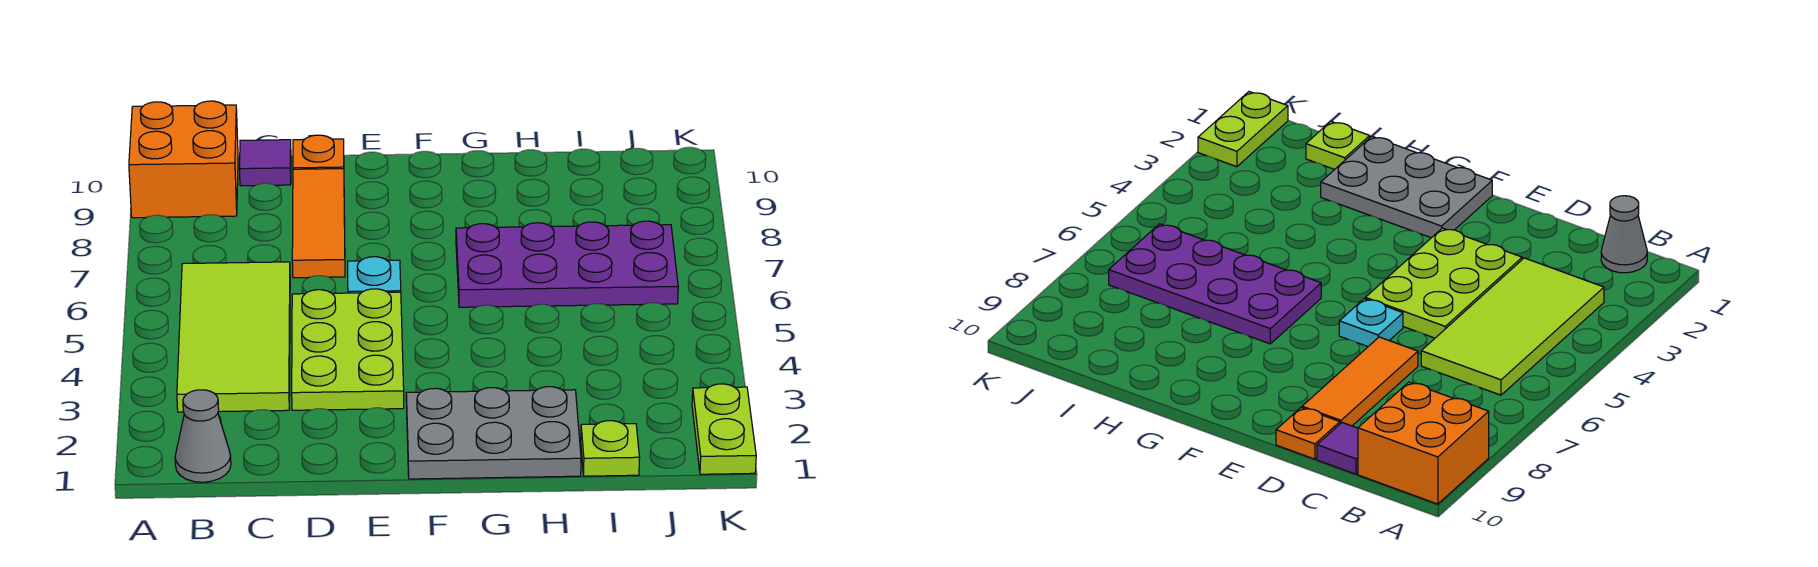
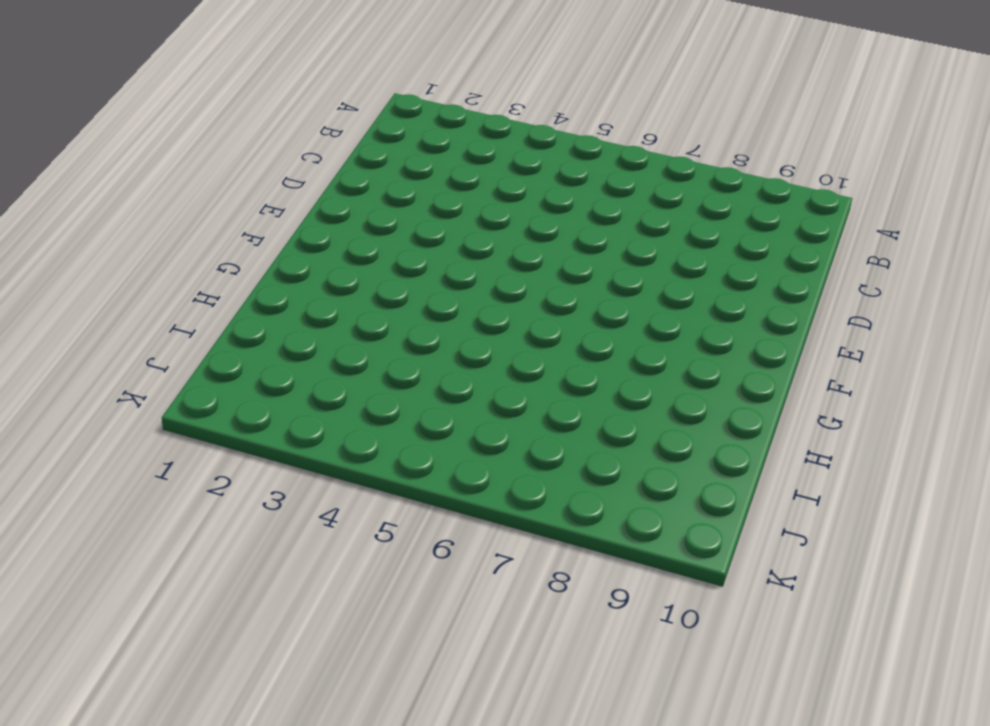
none -> orange brick A9:B10 level 1
none -> grey cone B1 level 1
none -> lime tile B3:C6 level 1

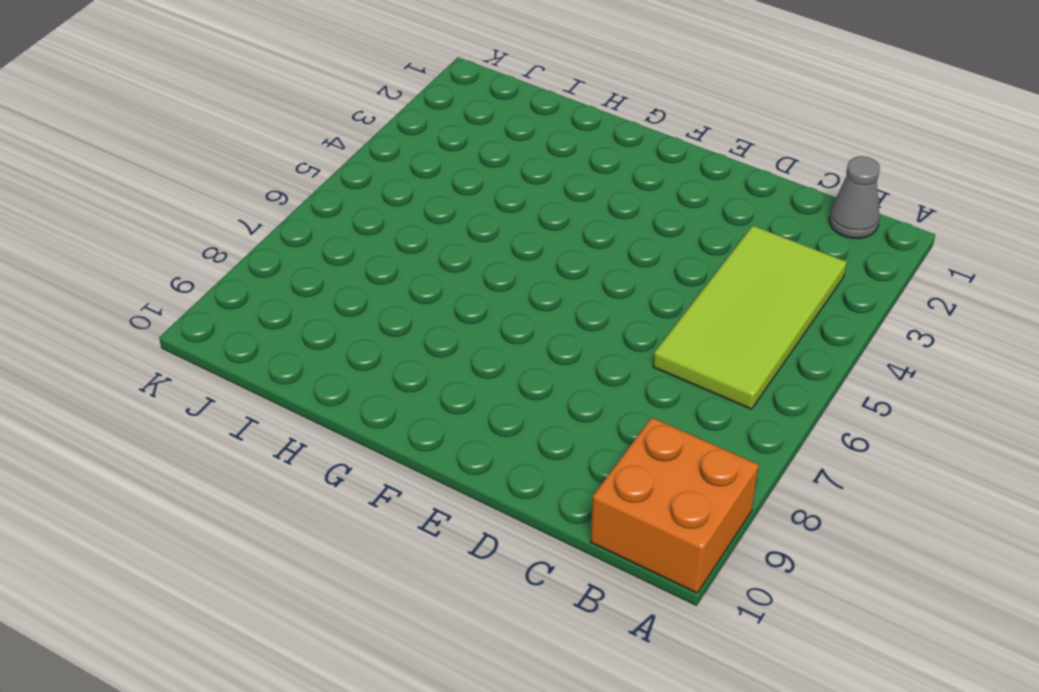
none -> purple tile C10 level 1
none -> lime plate D3:E5 level 1
none -> orange tile D7:D9 level 1

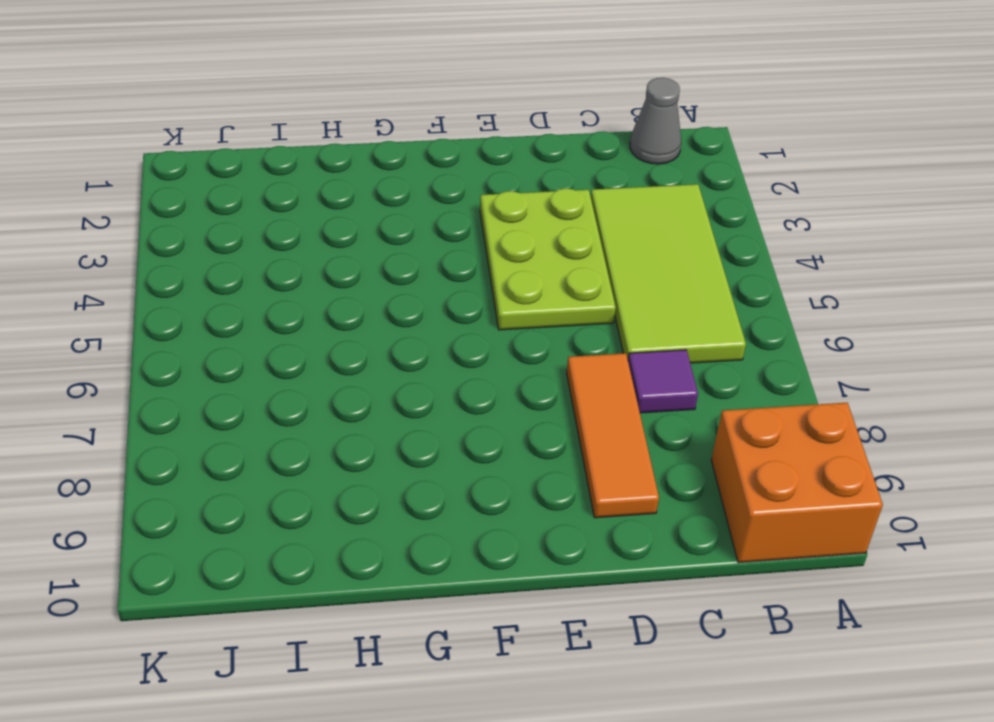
purple tile C7 level 1 -> purple tile C10 level 1
none -> orange plate D10 level 1
none -> cyan plate E6 level 1
none -> grey plate F1:H2 level 1

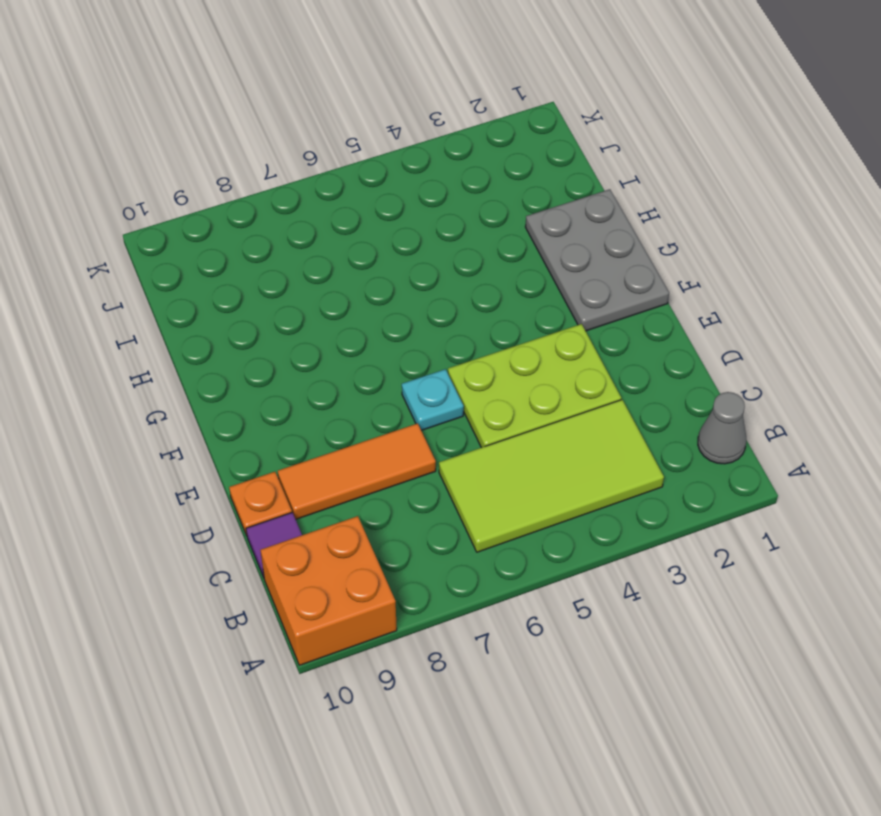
none -> purple plate G6:J7 level 1
none -> lime plate I1 level 1
none -> lime plate K1:K2 level 1

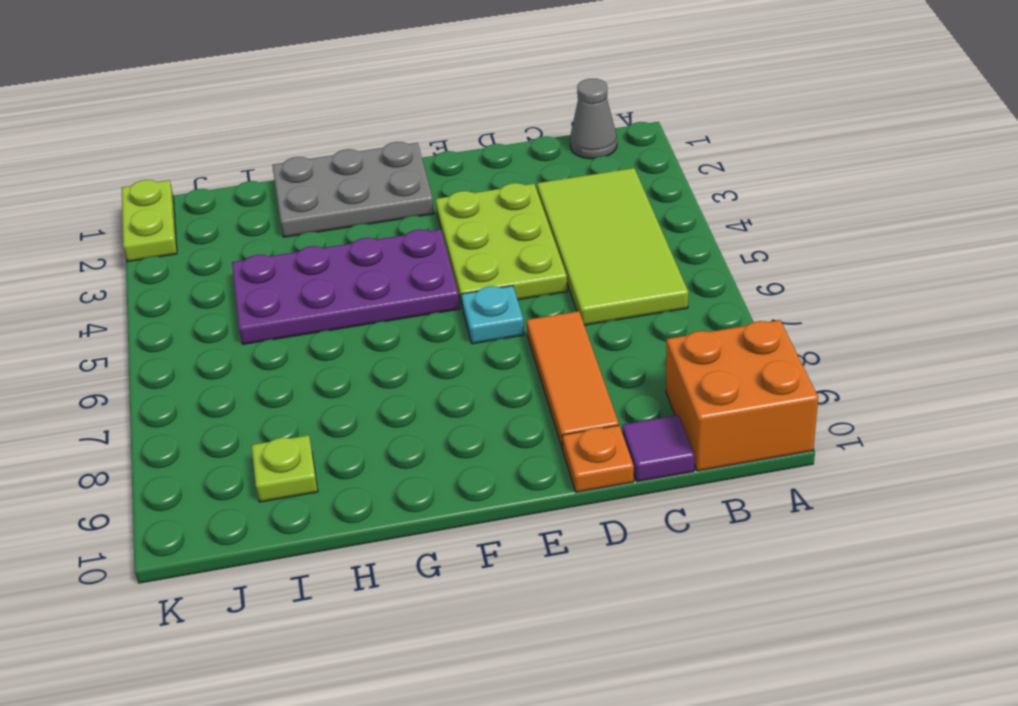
purple plate F4:I5 level 1 -> purple plate G6:J7 level 1
lime plate I9 level 1 -> lime plate I1 level 1

